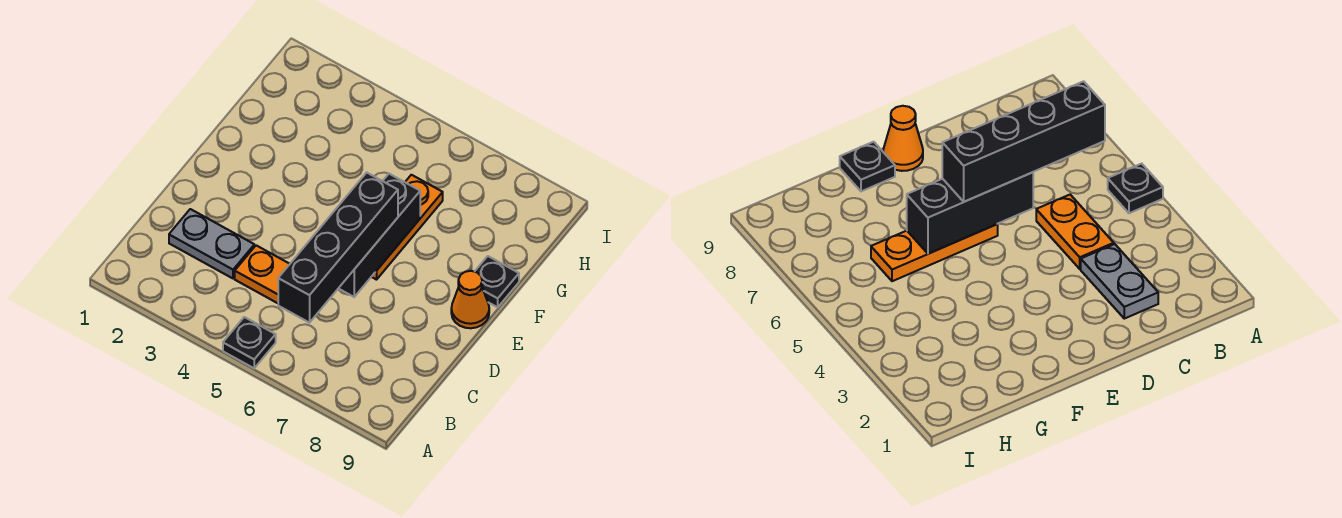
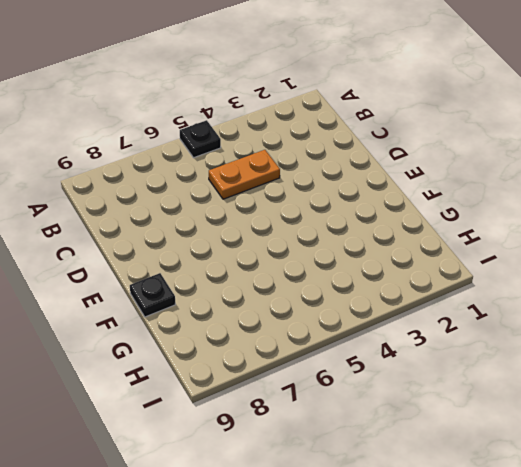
none -> grey plate C2:C3 level 1
none -> orange plate E6:G6 level 1

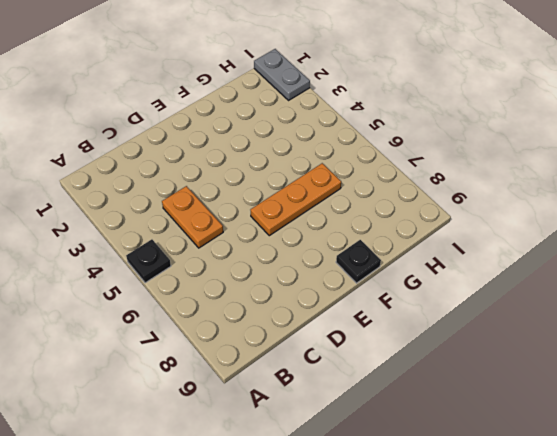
grey plate I1:I2 level 1 -> grey plate C2:C3 level 1
none -> orange cone E9 level 1
none -> black brick D6:F6 level 2

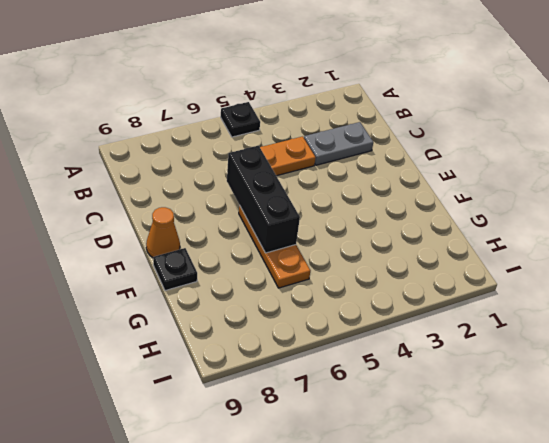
none -> black brick B6:E6 level 3

